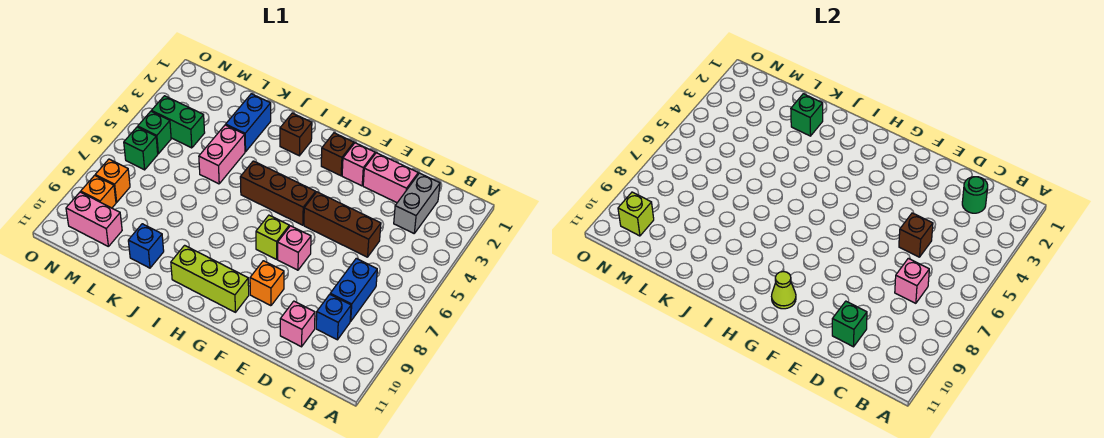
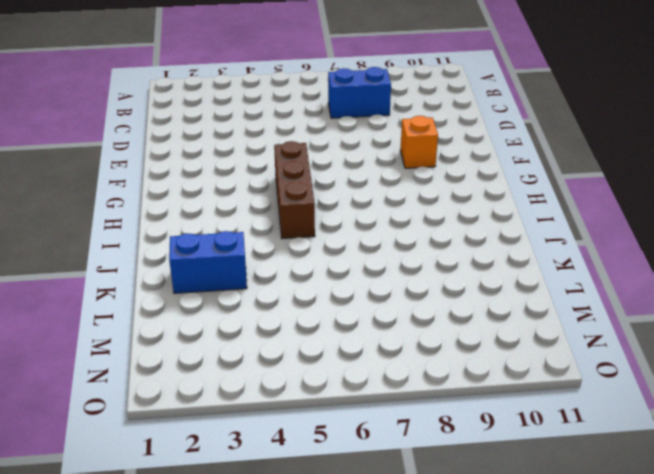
none -> grey brick C2:C3 level 1
none -> blue brick C9 level 1
none -> pink brick D2:E2 level 1
none -> brown brick D5:F5 level 1

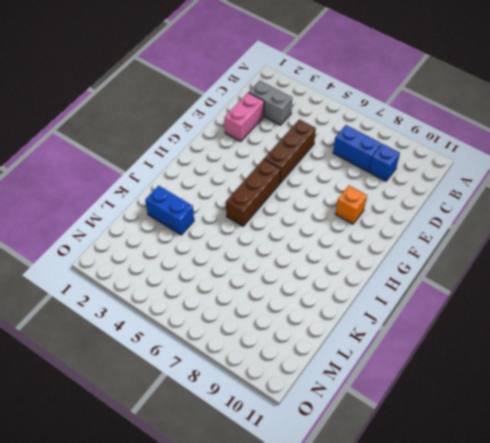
none -> pink brick D10 level 1
none -> pink brick F2 level 1
none -> pink brick F7 level 1
none -> brown brick G2 level 1

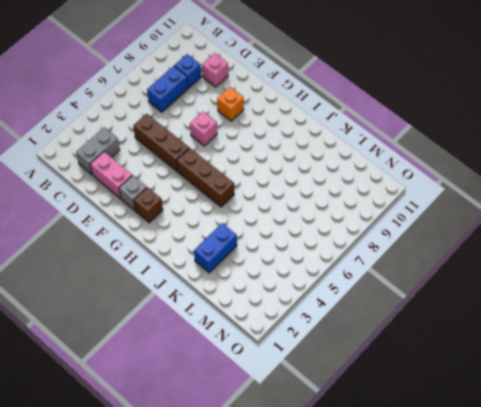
grey brick F2 level 1 -> pink brick F2 level 1
none -> lime brick G7 level 1
none -> lime brick G10:I10 level 1
none -> brown brick I2 level 1
none -> pink brick K4:K5 level 1

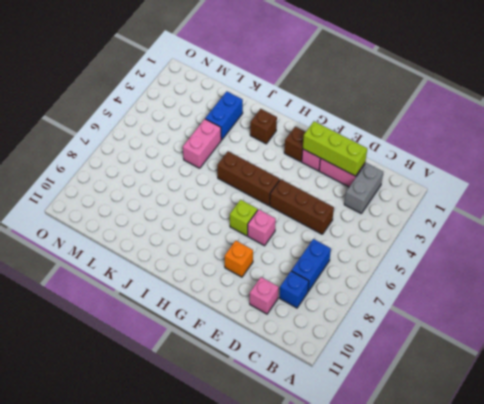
lime brick D2:F2 level 2 -> lime brick G10:I10 level 1
none -> blue brick K10 level 1
none -> green brick M4:N4 level 1
none -> pink brick M10:N10 level 1
none -> green brick N5 level 1

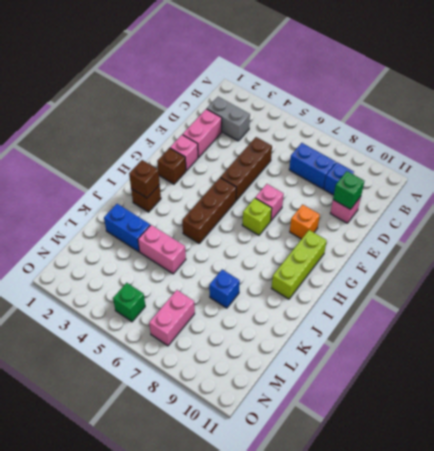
brown brick I2 level 2 -> brown brick D5 level 2
blue brick K8 level 1 -> blue brick K10 level 1
pink brick M7:N7 level 1 -> pink brick M10:N10 level 1
none -> green brick M4:N4 level 1
none -> green brick N6 level 1
none -> orange brick N8 level 1
none -> orange brick N9 level 1

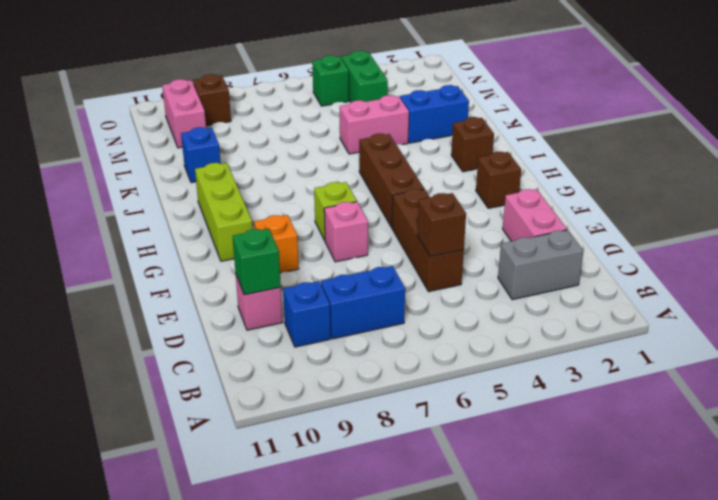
brown brick N9 level 1 -> orange brick N9 level 1
none -> pink brick F2 level 1
none -> green brick N6 level 1
none -> orange brick N8 level 1
none -> green round brick C2 level 2

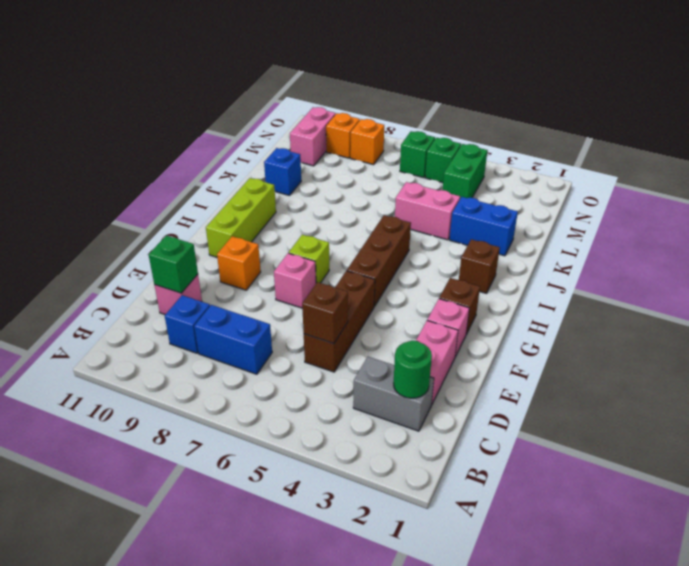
none -> pink brick C7 level 2
none -> lime cone G10 level 2
none -> green brick K2 level 2
none -> lime brick N10 level 2

